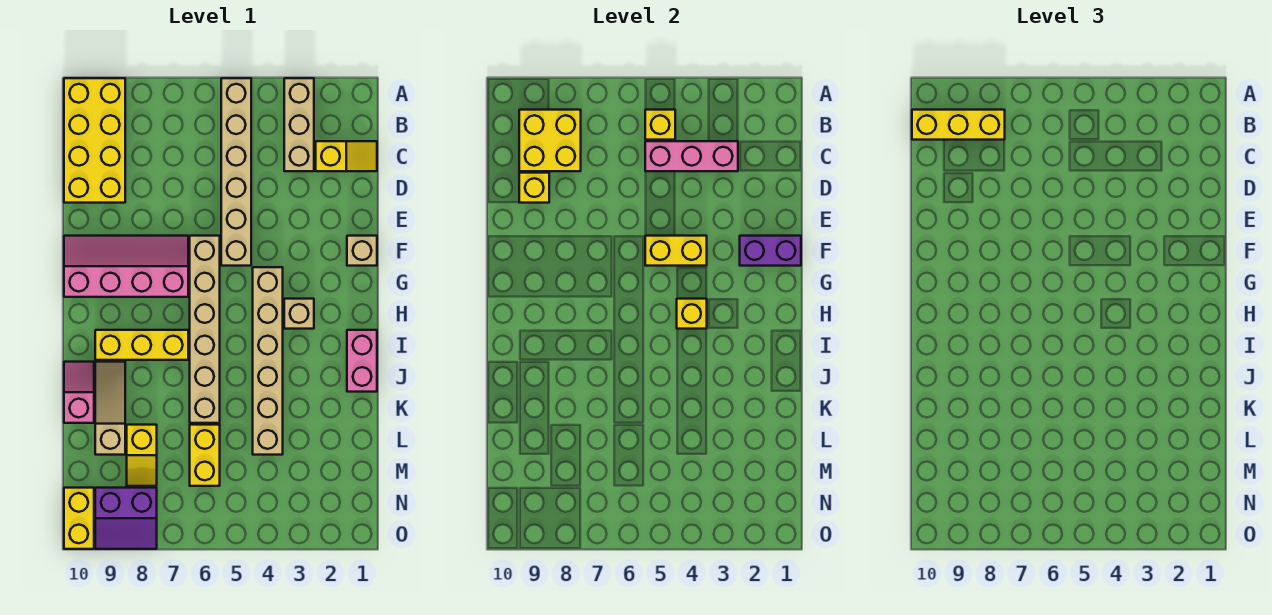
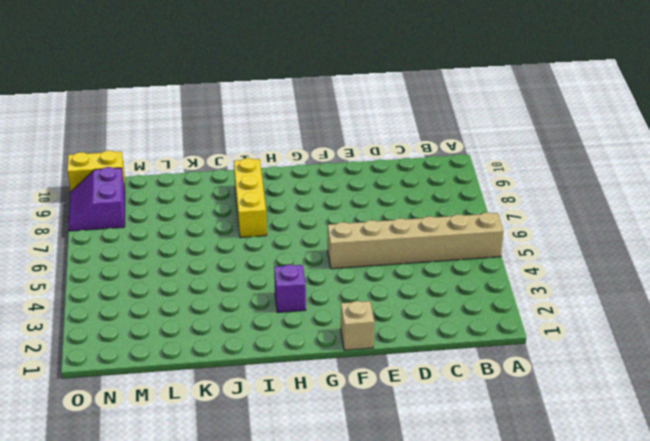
purple brick H3 level 1 -> tan brick H3 level 1
none -> tan brick A3:C3 level 1
none -> yellow brick A9:D10 level 1
none -> yellow slope C1:C2 level 1 top 2

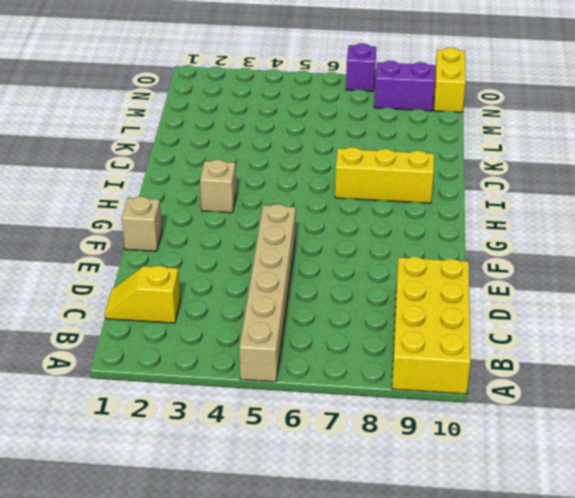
purple brick O7 level 1 -> none
none -> tan brick A3:C3 level 1
none -> tan brick F6:K6 level 1
none -> pink slope F7:G10 level 1 top G

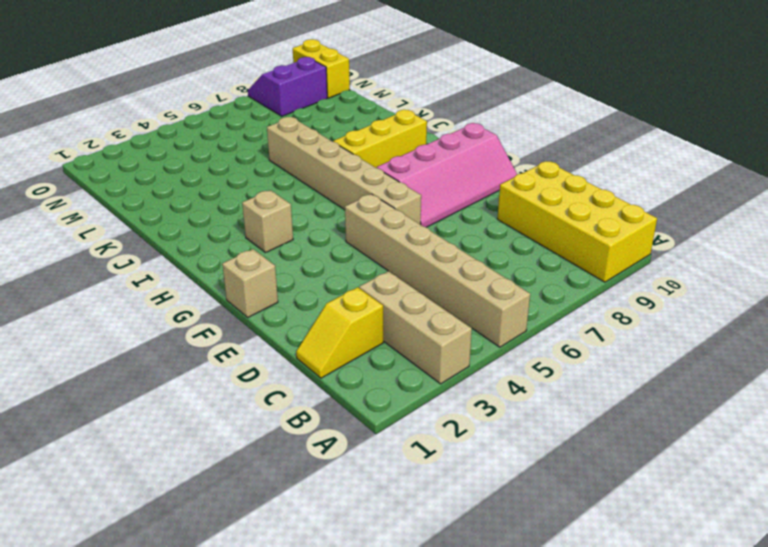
none -> tan brick G4:L4 level 1
none -> pink brick I1:J1 level 1
none -> tan slope J9:L9 level 1 top L

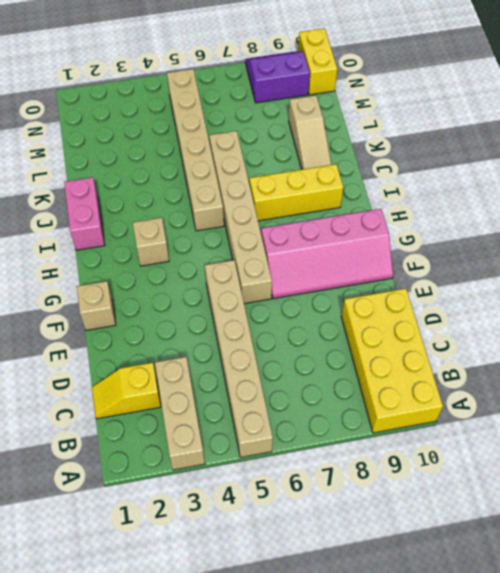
tan brick I5:N5 level 1 -> tan brick G4:L4 level 1
none -> pink slope J10:K10 level 1 top K
none -> yellow brick L6:M6 level 1
none -> yellow slope L8:M8 level 1 top L

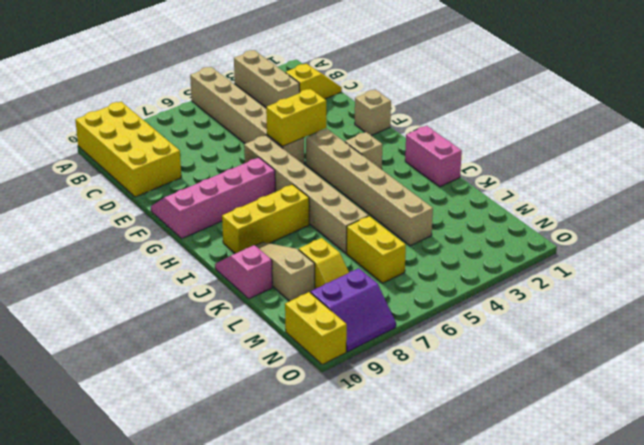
none -> yellow brick B5 level 2
none -> yellow brick B8:C9 level 2
none -> pink brick C3:C5 level 2

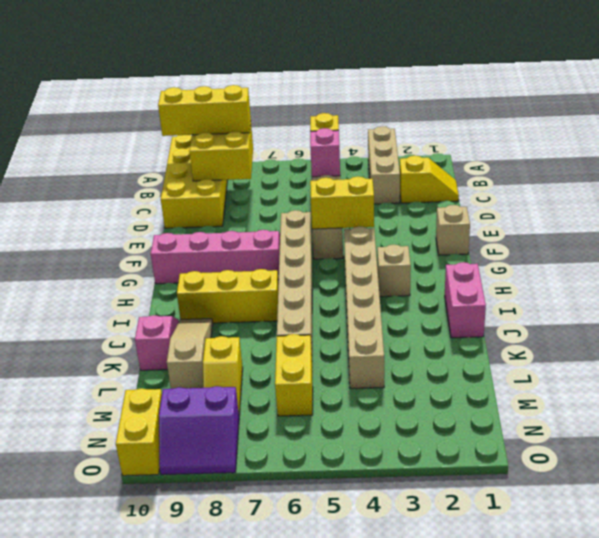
pink brick C5 level 2 -> pink brick C3:C5 level 2
none -> yellow brick D9 level 2
none -> purple brick F1:F2 level 2
none -> yellow brick H4 level 2

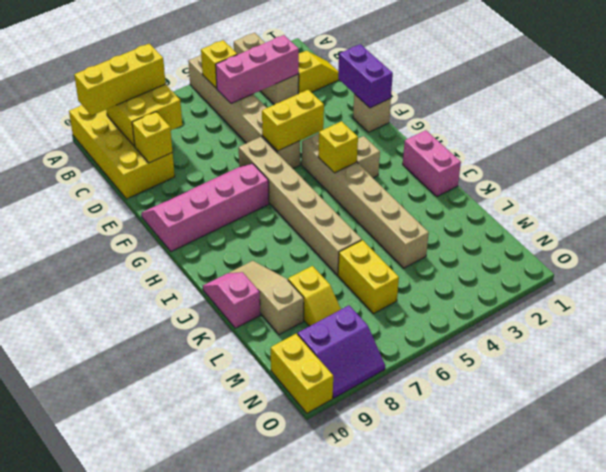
purple brick E1:F1 level 2 -> purple brick F1:F2 level 2
none -> yellow brick I7:I9 level 1

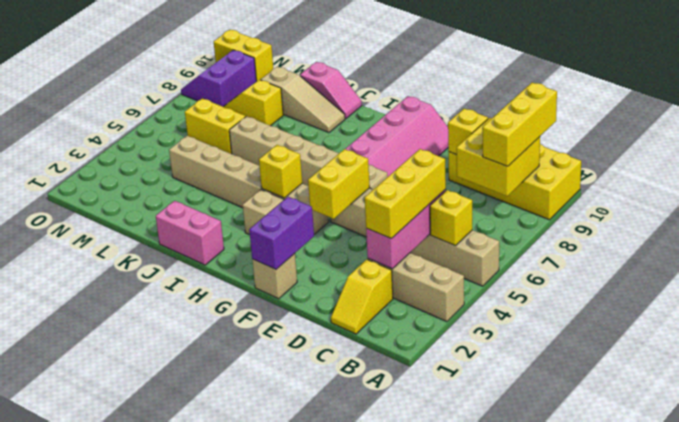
yellow brick C3:C5 level 3 -> yellow brick I7:I9 level 1

